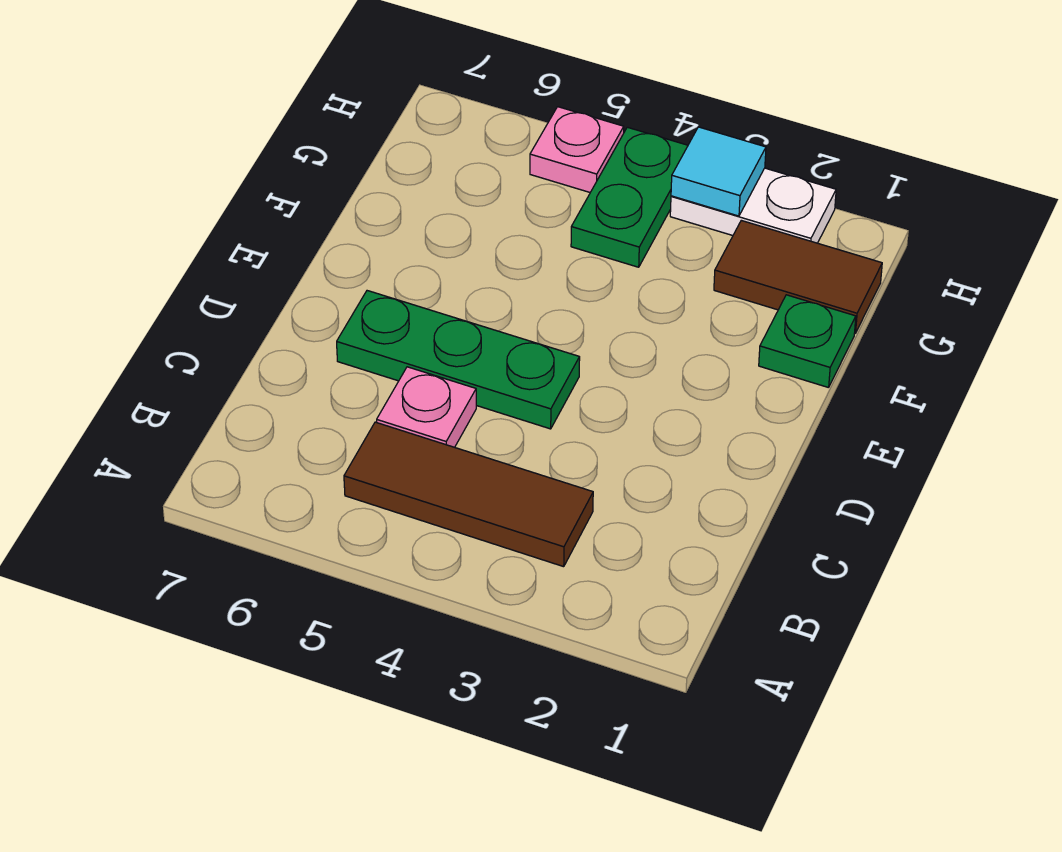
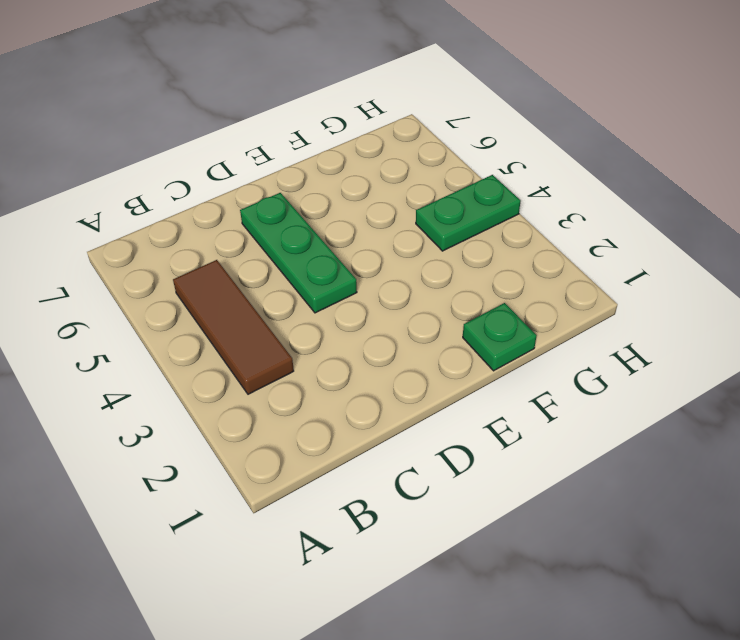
none -> pink plate C5 level 1
none -> brown tile G1:G2 level 1

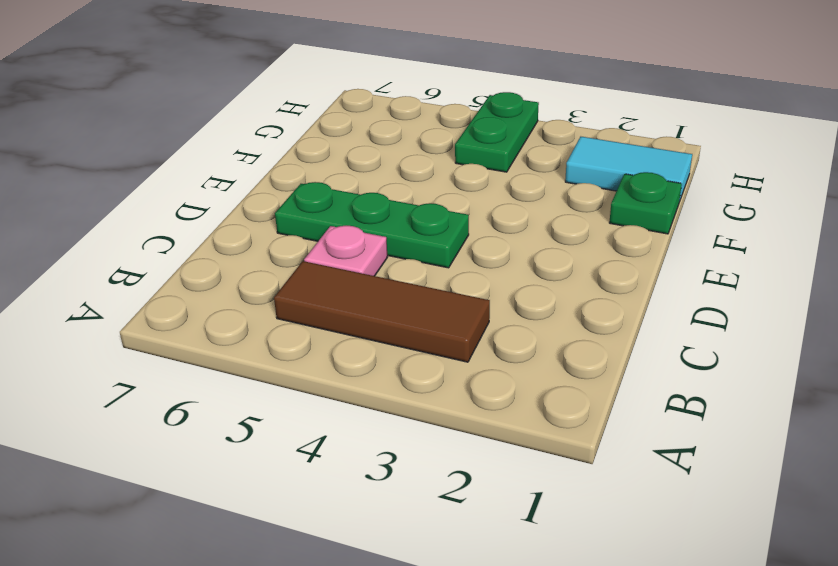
cyan tile G1:G2 level 1 -> brown tile G1:G2 level 1
none -> white plate H2:H3 level 1
none -> pink plate H5 level 1

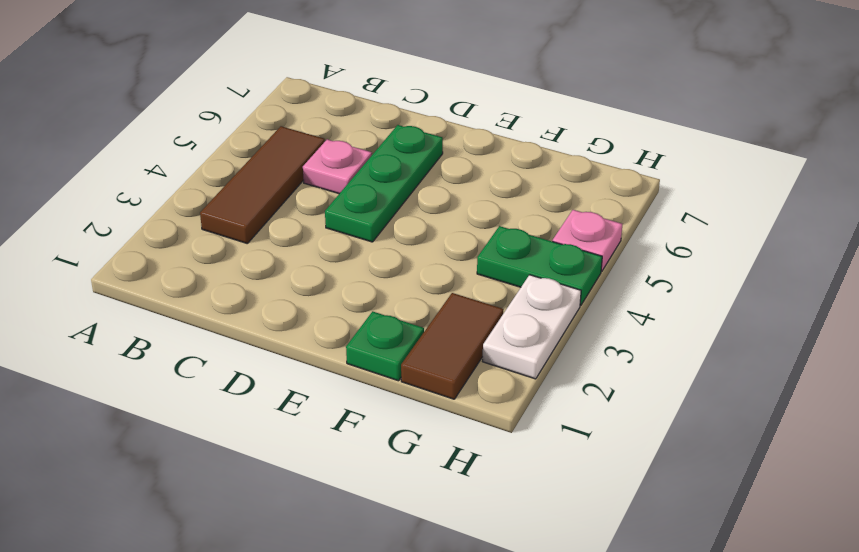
none -> cyan tile H3 level 2

